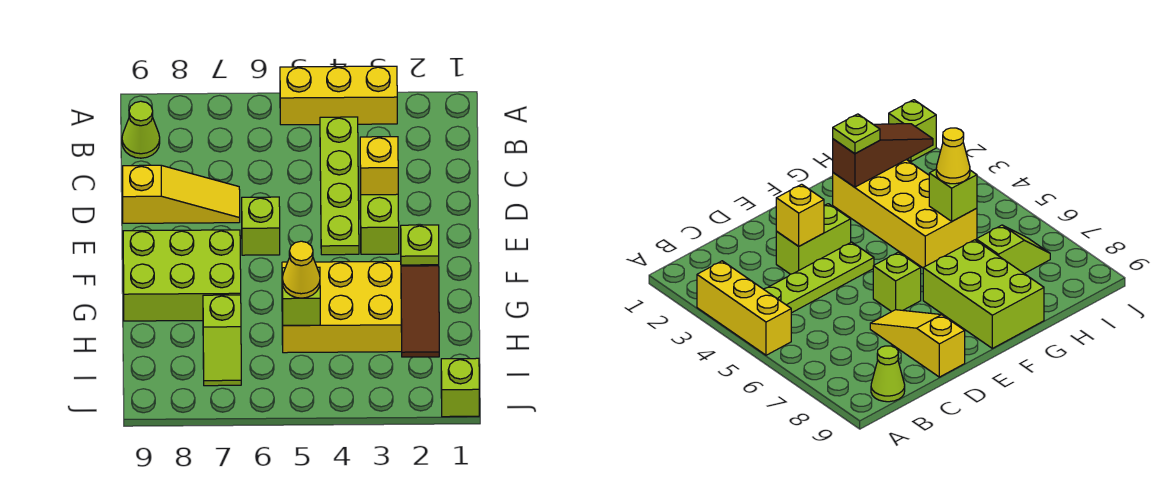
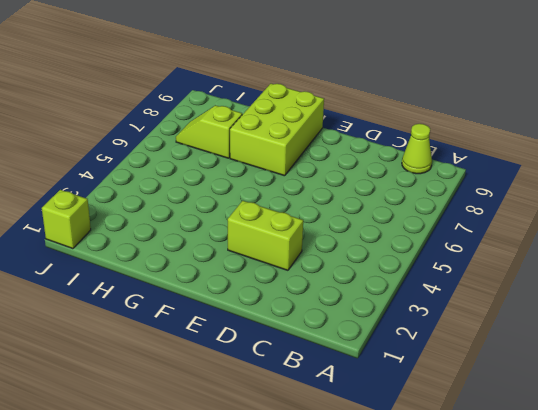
none -> yellow brick A3:A5 level 1
none -> lime plate B4:E4 level 1
none -> yellow slope D7:D9 level 1 top 9

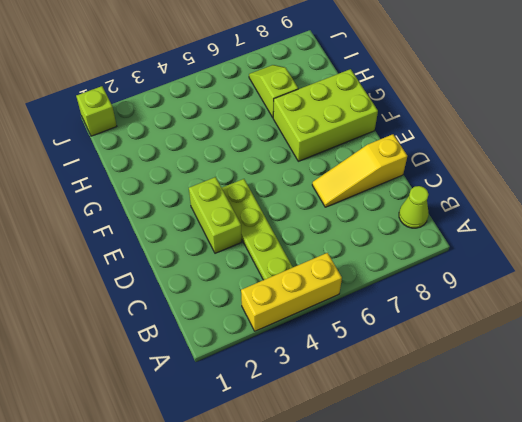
none -> lime brick E6 level 1
none -> yellow brick G2:H5 level 1
none -> yellow brick D3 level 2

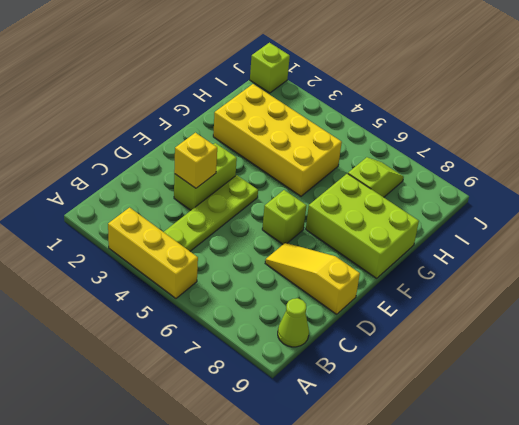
none -> brown slope G2:I2 level 2 top G
none -> lime brick H5 level 2
none -> lime plate G2 level 3

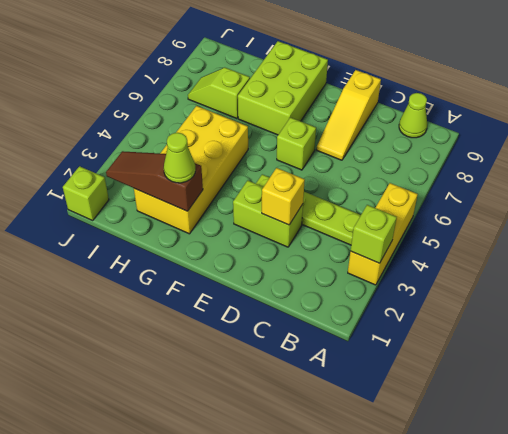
lime brick A3 level 2 -> lime brick H5 level 2
lime cone G2 level 3 -> lime plate G2 level 3
none -> yellow cone H5 level 3

